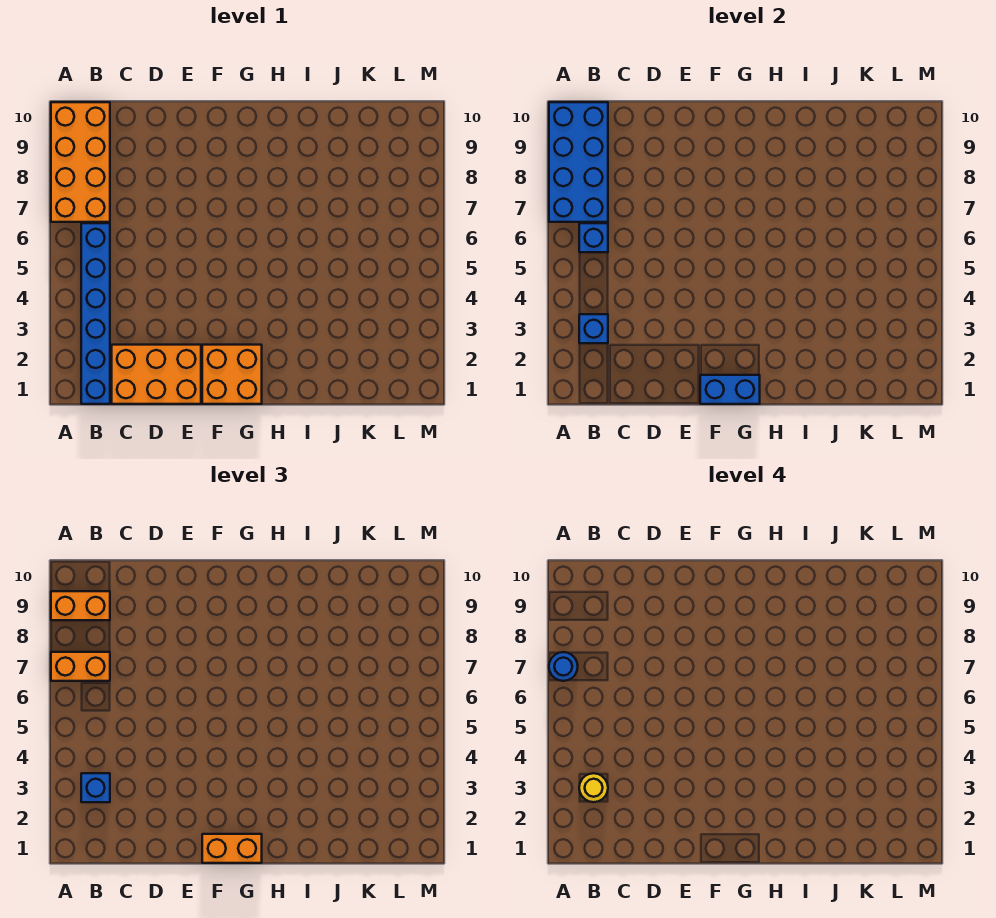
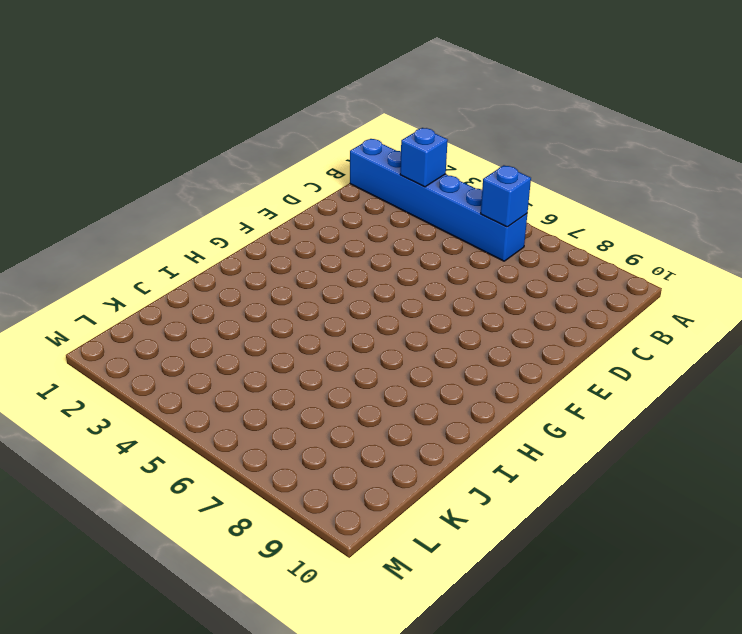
none -> orange brick A7:B10 level 1
none -> orange brick C1:E2 level 1
none -> orange brick F1:G2 level 1

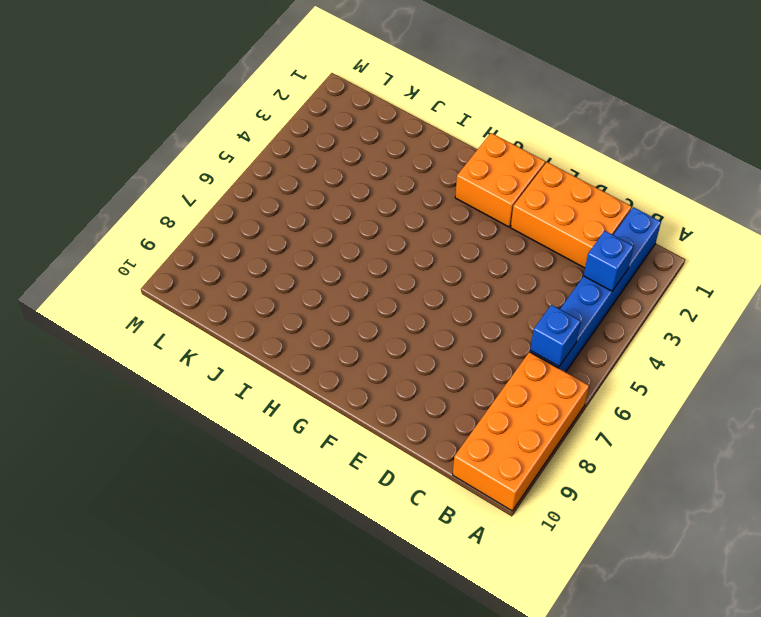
none -> blue brick A7:B10 level 2
none -> blue brick F1:G1 level 2
none -> orange brick A7:B7 level 3

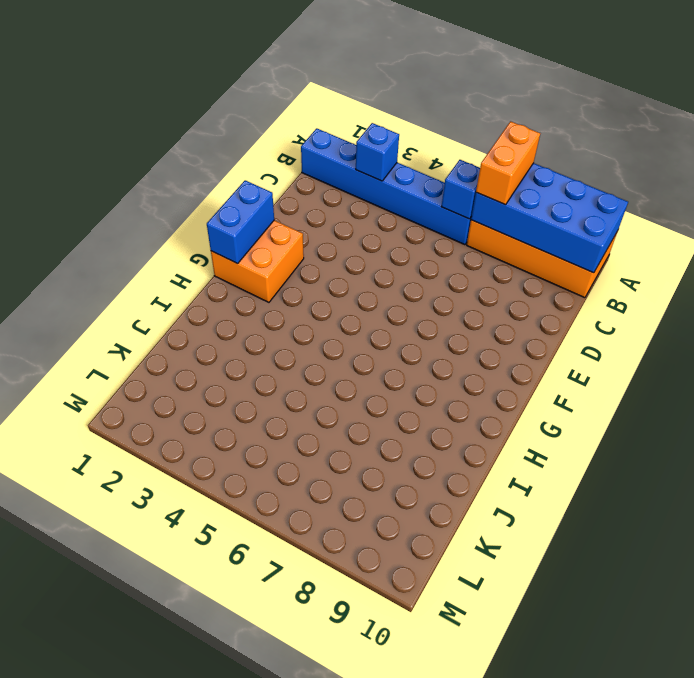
none -> orange brick C1:E2 level 1
none -> orange brick A9:B9 level 3
none -> blue brick B3 level 3

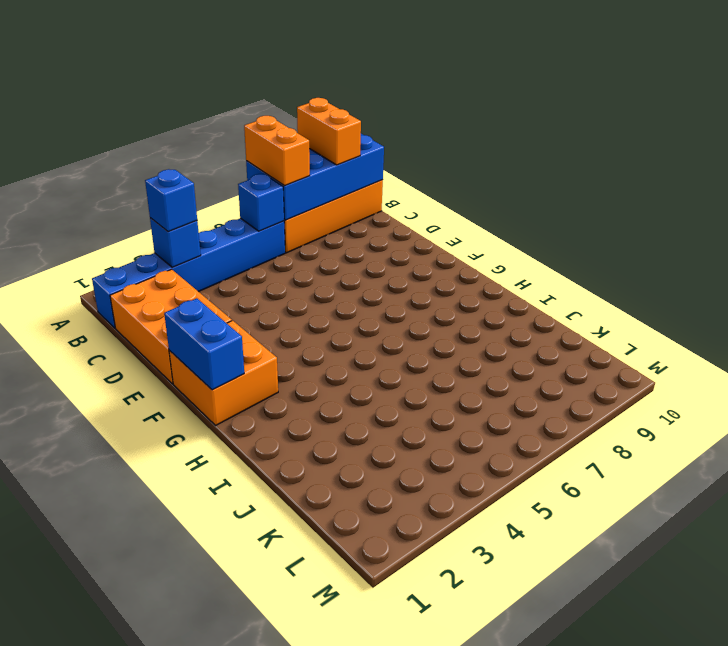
none -> orange brick F1:G1 level 3
none -> blue round brick A7 level 4
none -> yellow round brick B3 level 4

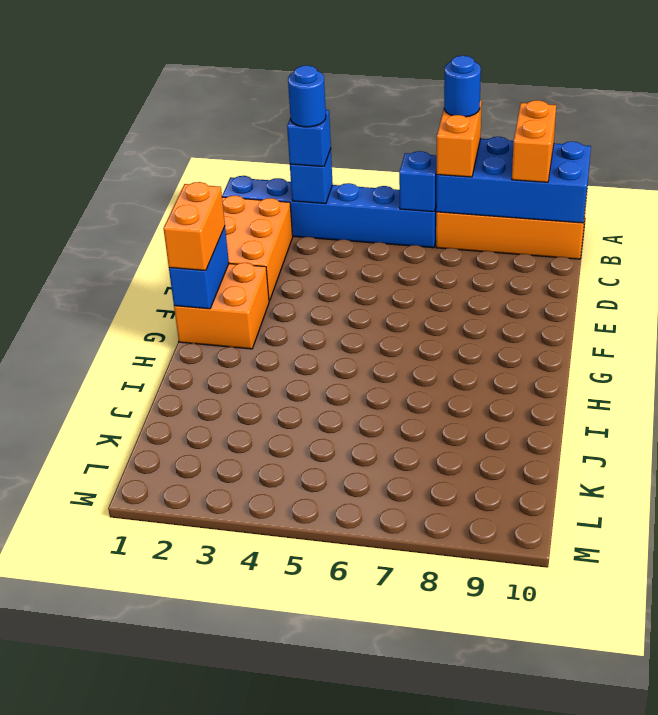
blue round brick B3 level 4 -> yellow round brick B3 level 4

